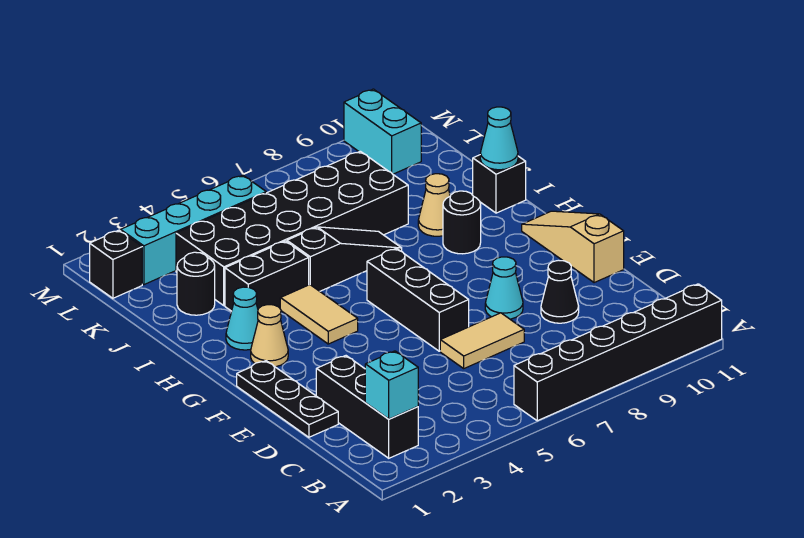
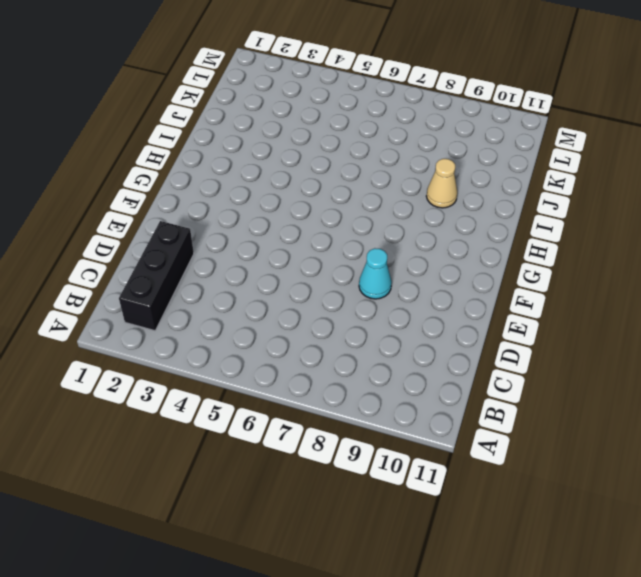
none -> black brick A6:A11 level 1
none -> black plate D1:F1 level 1
none -> tan tile D6:D7 level 1

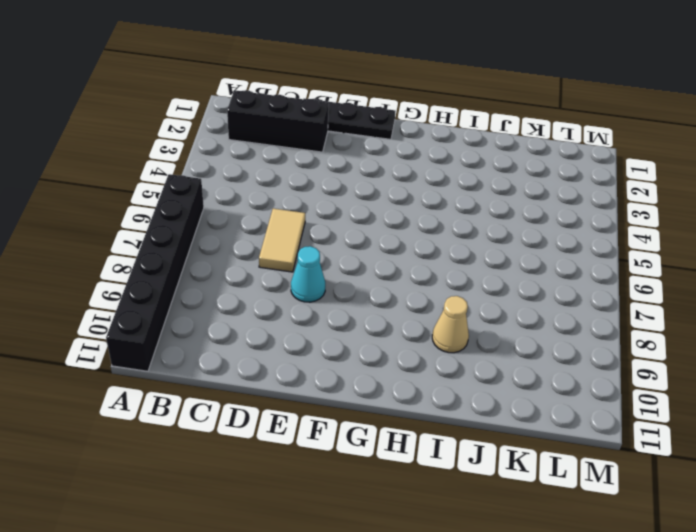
none -> black cone D9 level 1
none -> black brick E6:G6 level 1
none -> tan slope E11:G11 level 1 top E

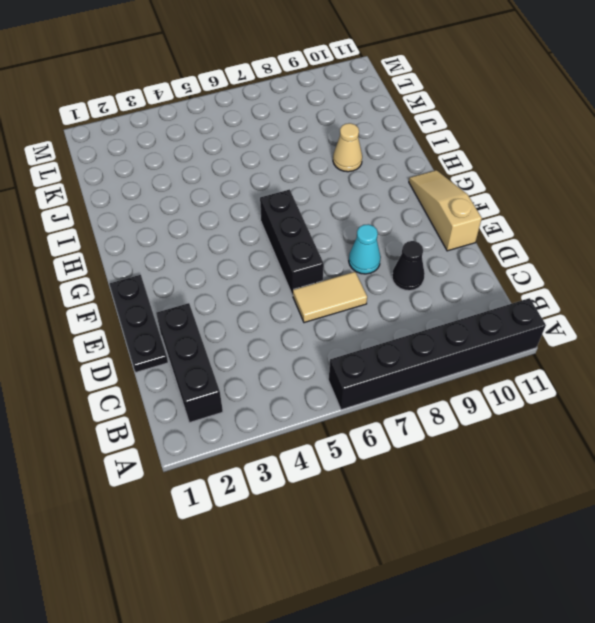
none -> tan cone G2 level 1
none -> tan tile G4:H4 level 1
none -> cyan cone H2 level 1

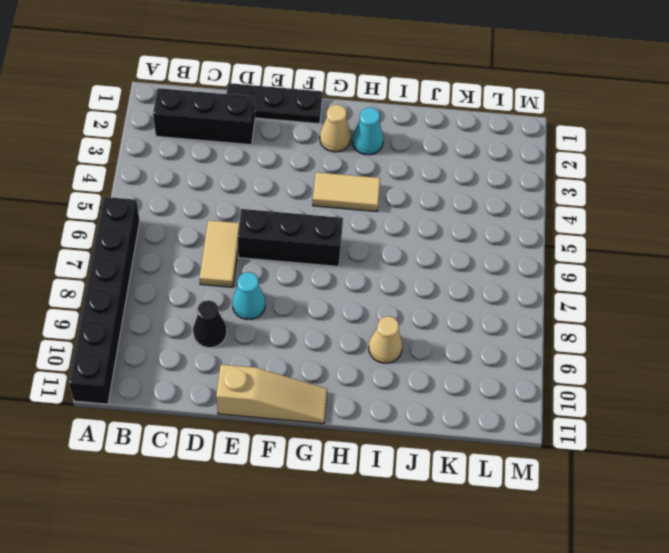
none -> black round brick H9 level 1
none -> black brick I3:I4 level 1
none -> black slope I5:I7 level 1 top 5

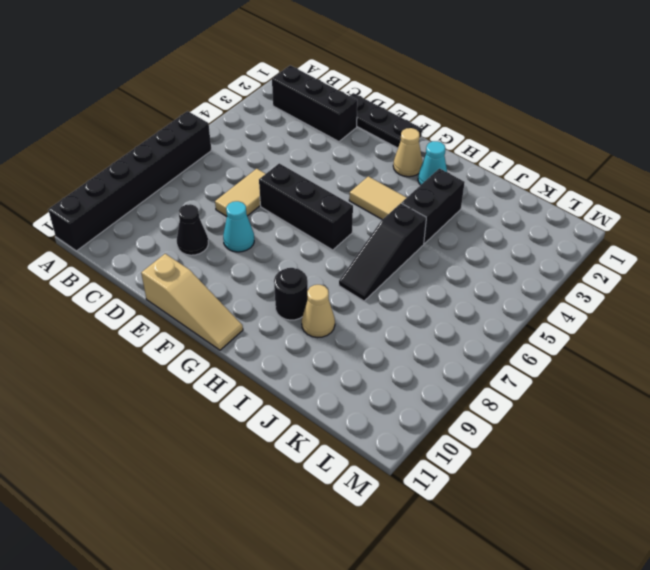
none -> black brick I11 level 1
none -> black round brick J2 level 1
none -> black brick J3:K8 level 1

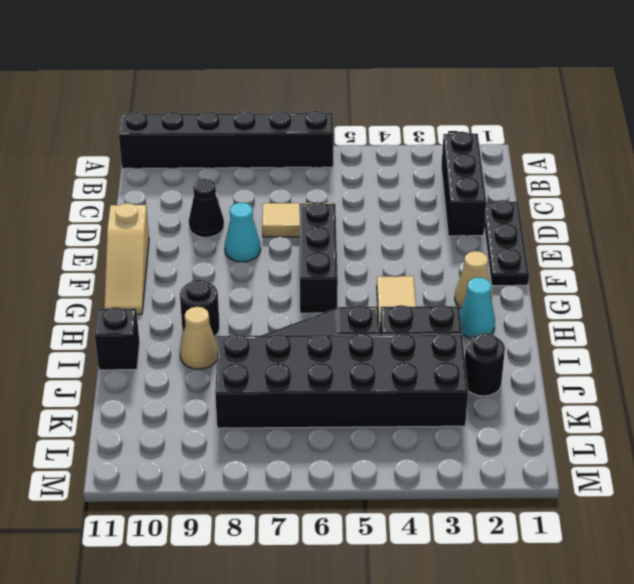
none -> black brick L1 level 1
none -> cyan brick L2:L5 level 1
none -> cyan brick L10:M10 level 1

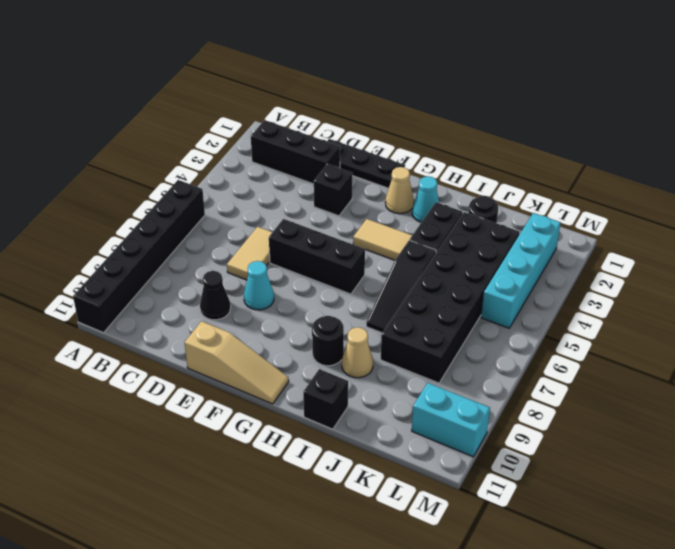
black brick E3 level 1 -> black brick L1 level 1
none -> cyan brick B2 level 2
none -> cyan cone I11 level 2

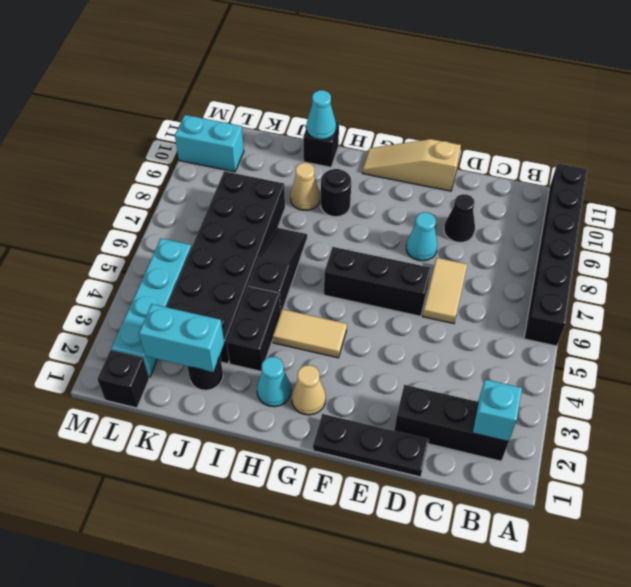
cyan brick J2:K2 level 2 -> none

